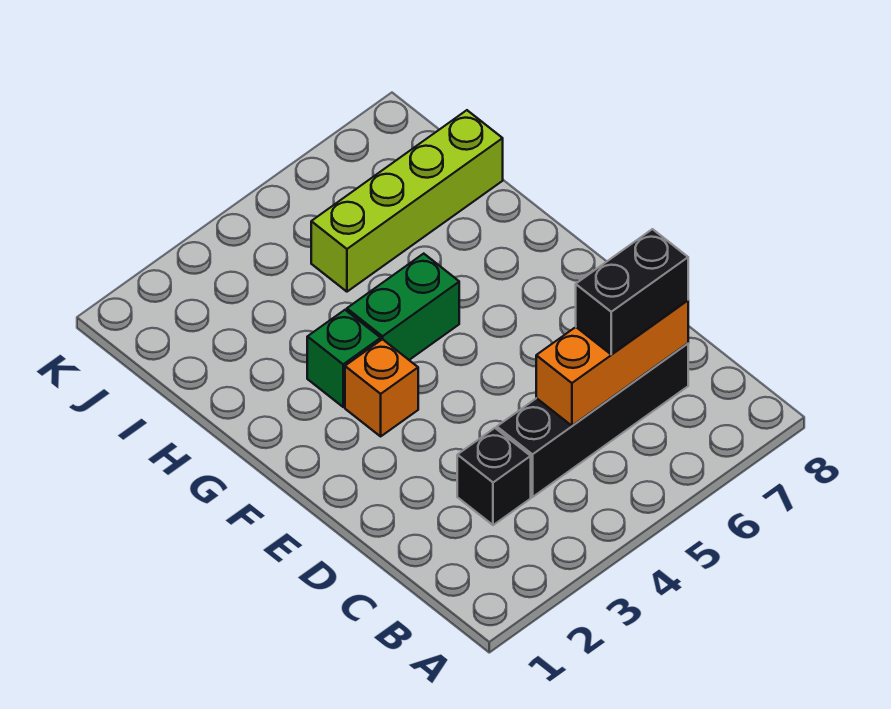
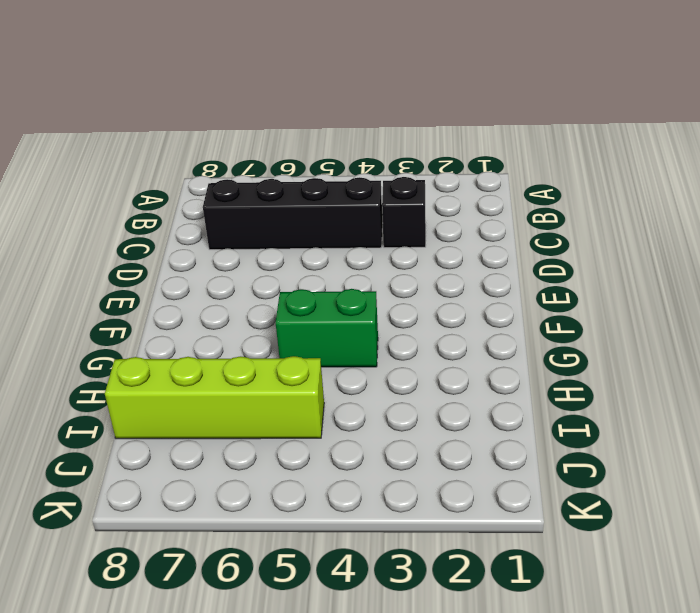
none -> orange brick F3 level 1
none -> green brick G3 level 1

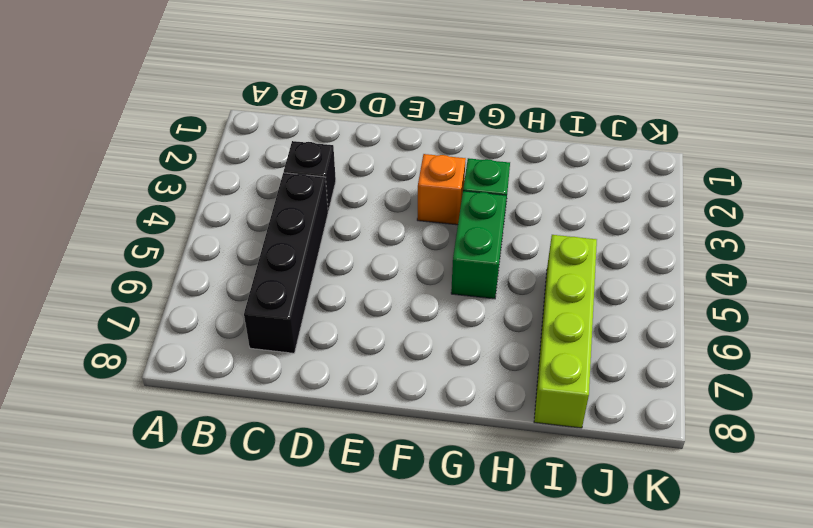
none -> orange brick C5:C7 level 2
none -> black brick C6:C7 level 3

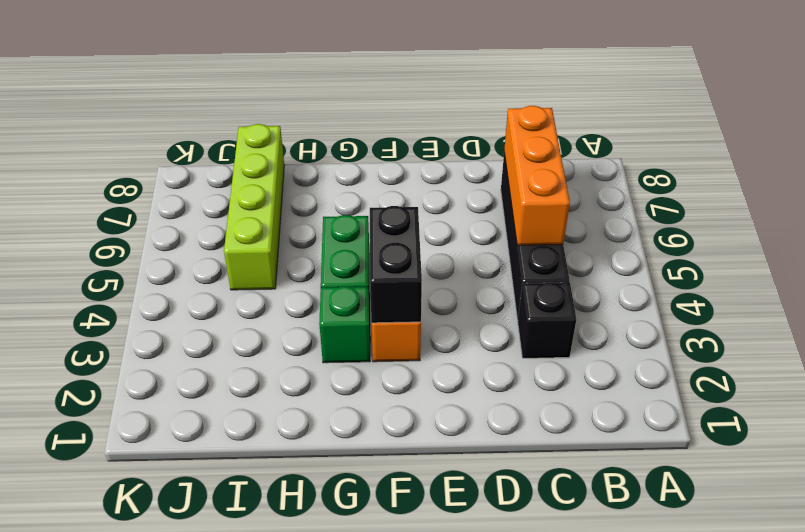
black brick F3:F4 level 2 -> black brick C6:C7 level 3

